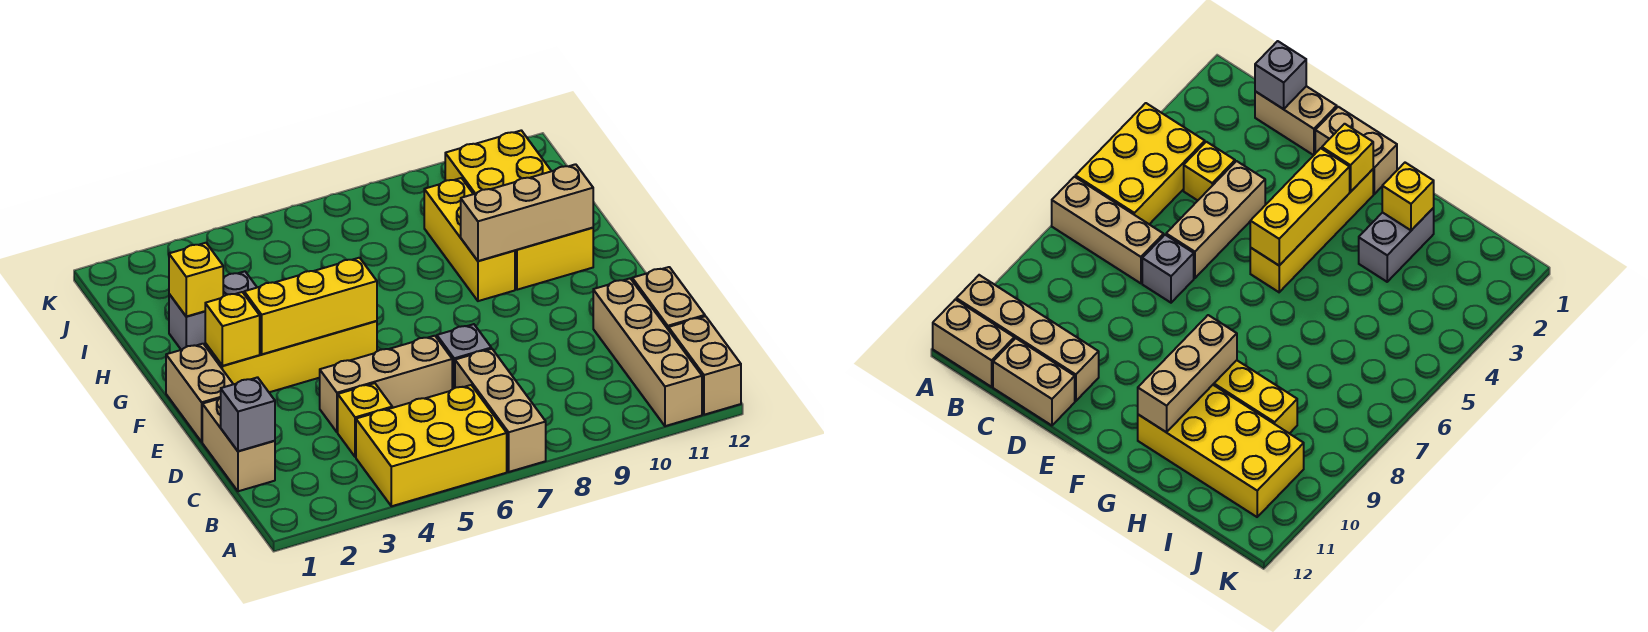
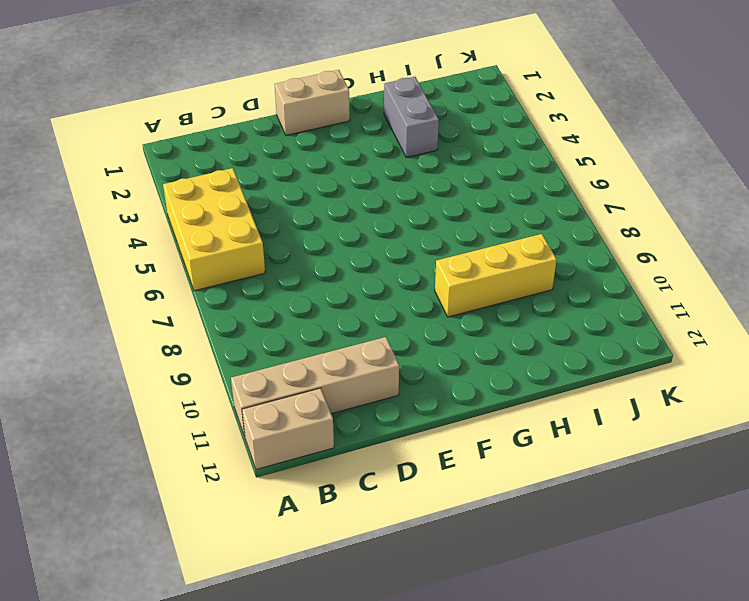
none -> tan brick A7:C7 level 1
none -> tan brick C1:D1 level 1
none -> yellow brick C4 level 1

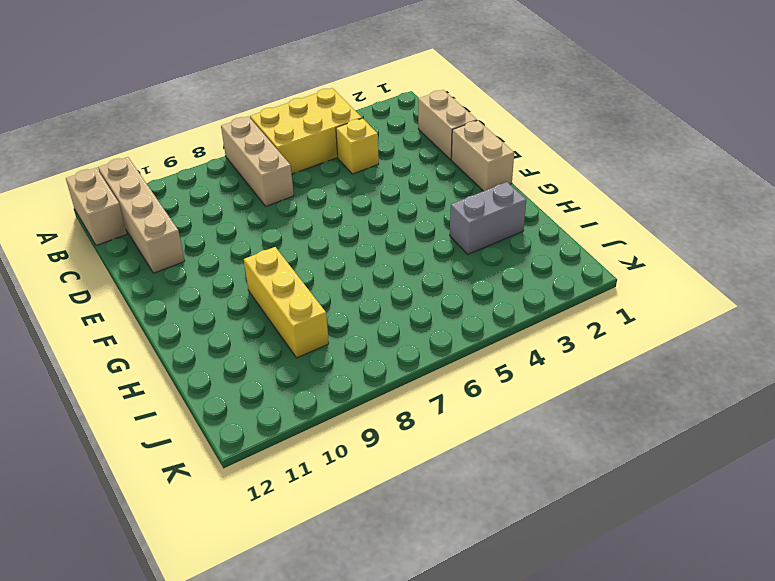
none -> tan brick C12:D12 level 1
none -> tan brick D4:D6 level 1
none -> grey brick D7 level 1

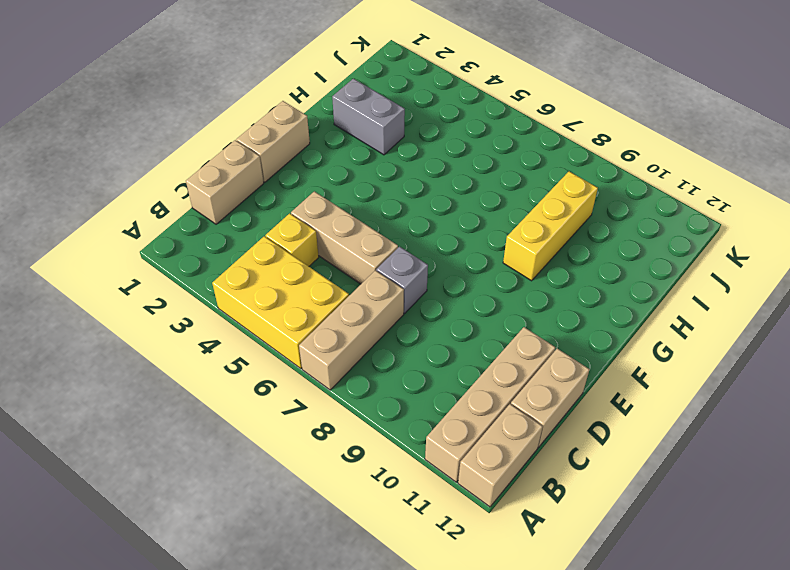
none -> yellow brick F2:F5 level 1
none -> yellow brick G10:J11 level 1
none -> grey brick C1 level 2

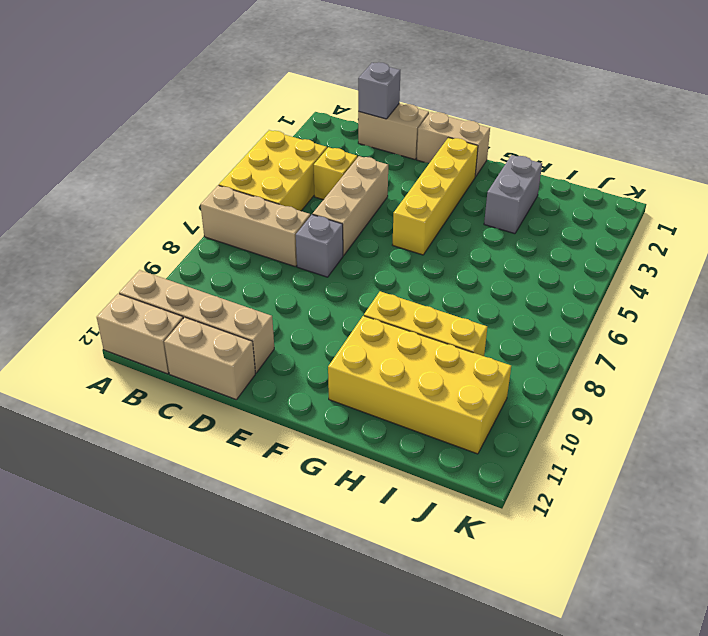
none -> yellow brick F2 level 2
none -> yellow brick F3:F5 level 2
none -> tan brick G9:G11 level 2

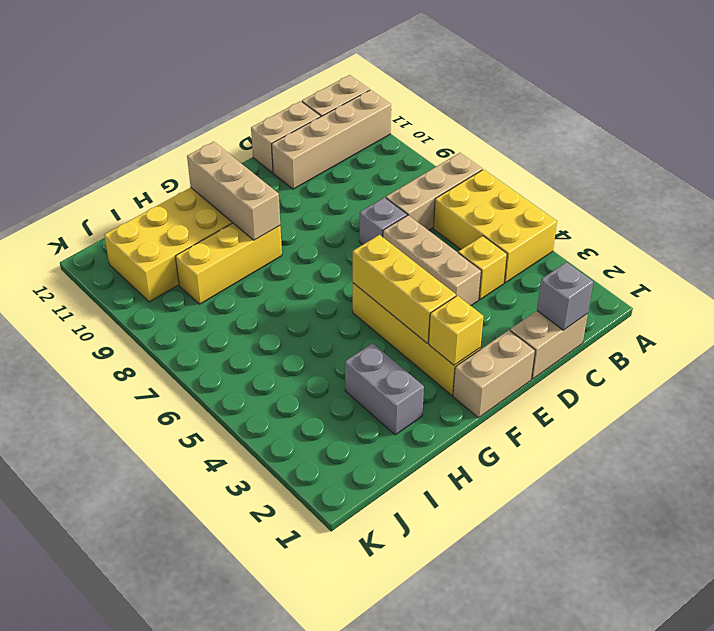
none -> yellow brick H2 level 2

